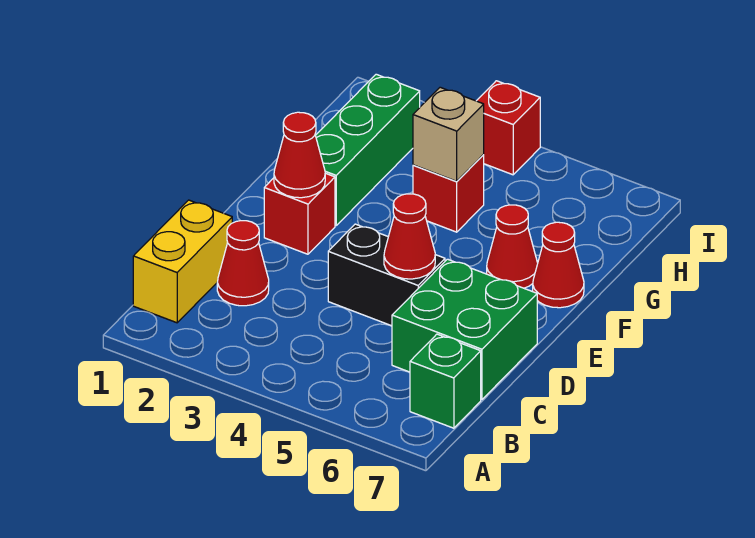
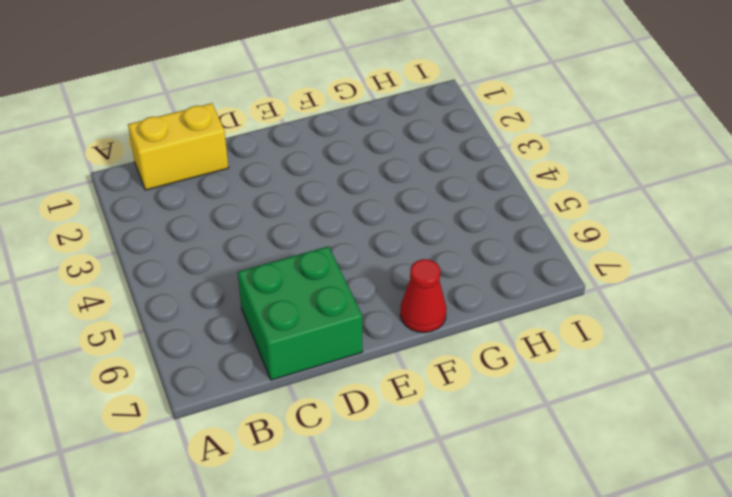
none -> green brick B7 level 1
none -> red cone C2 level 1
none -> black brick D4:D5 level 1

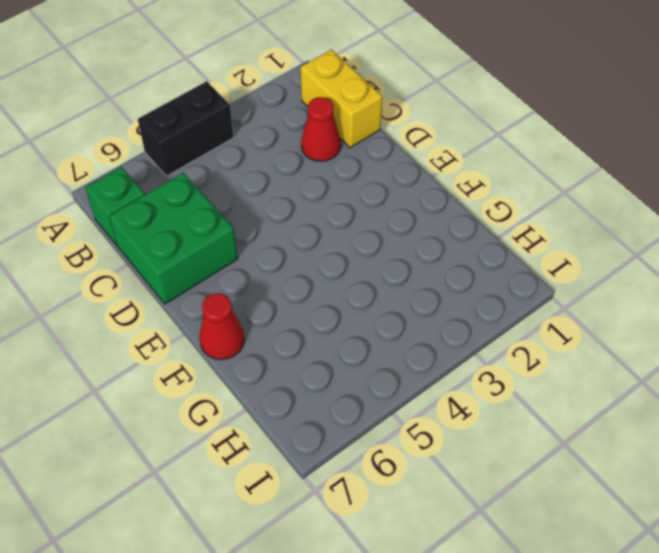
black brick A4:A5 level 1 -> black brick D4:D5 level 1
none -> red brick E2 level 1
none -> green brick F2:H2 level 1
none -> red cone F6 level 1

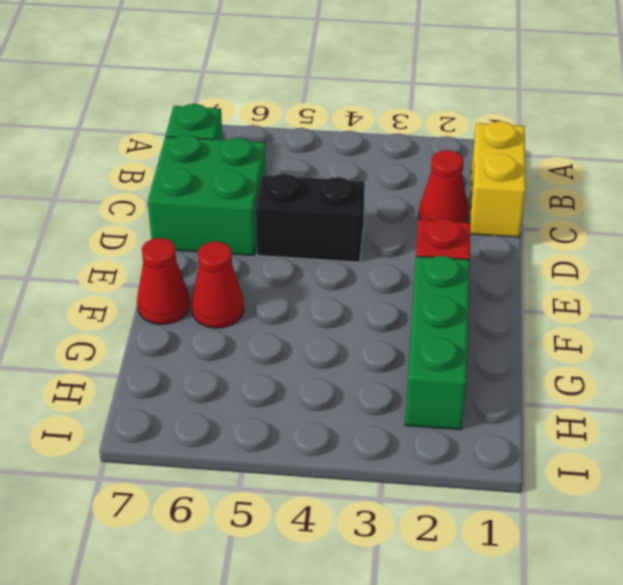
none -> red brick G4 level 1
none -> red brick I4 level 1
none -> red cone D5 level 2

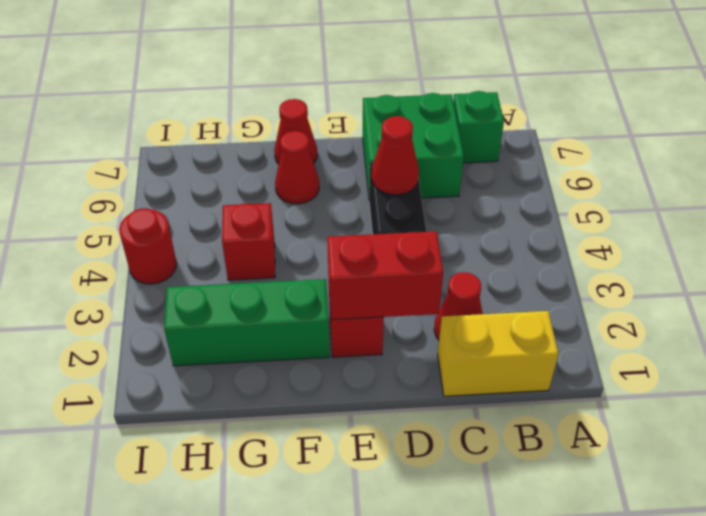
red brick D2:E2 level 2 -> red cone E2 level 2
red round brick I4 level 1 -> red brick I4 level 1
none -> tan brick G4 level 2

